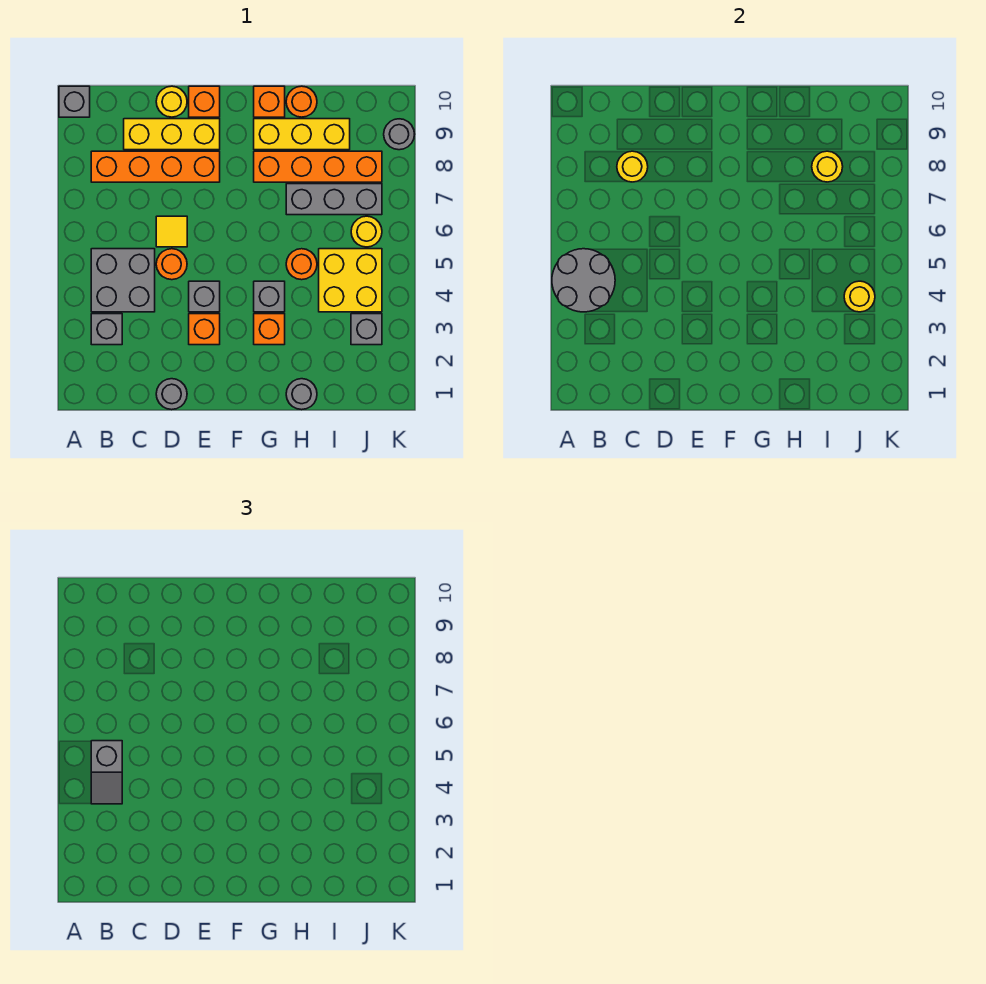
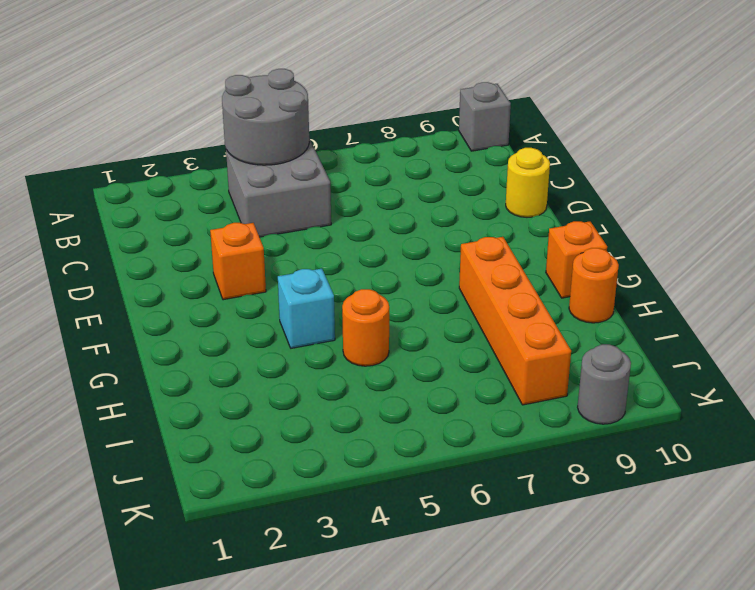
cyan brick G4 level 1 -> grey brick G4 level 1
none -> grey brick B3 level 1
none -> orange brick B8:E8 level 1
none -> yellow brick C9:E9 level 1
none -> grey round brick D1 level 1

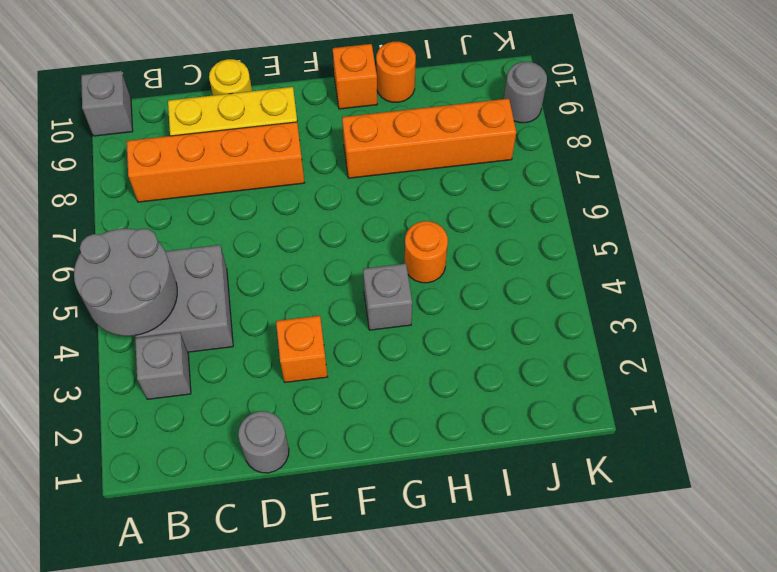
none -> orange round brick D5 level 1
none -> yellow tile D6 level 1
none -> grey brick E4 level 1
none -> orange brick E10 level 1

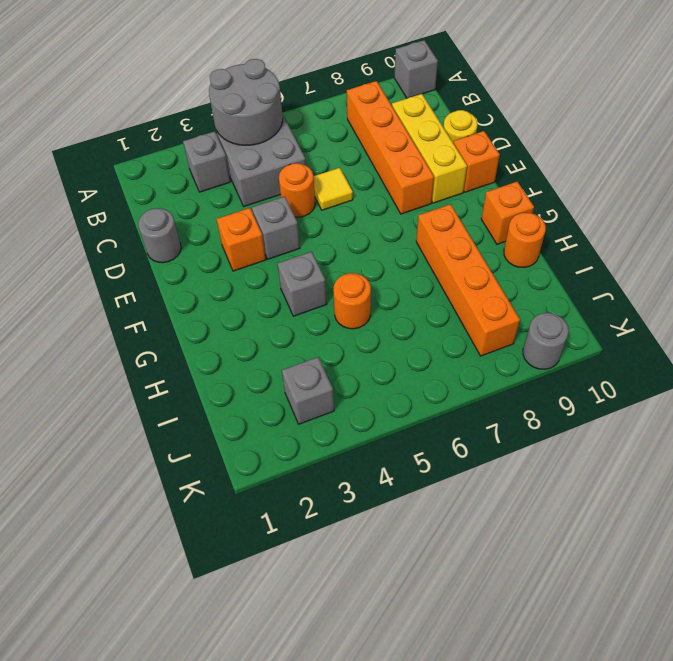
none -> orange brick G3 level 1
none -> yellow brick G9:I9 level 1
none -> grey round brick H1 level 1
none -> grey brick H7:J7 level 1

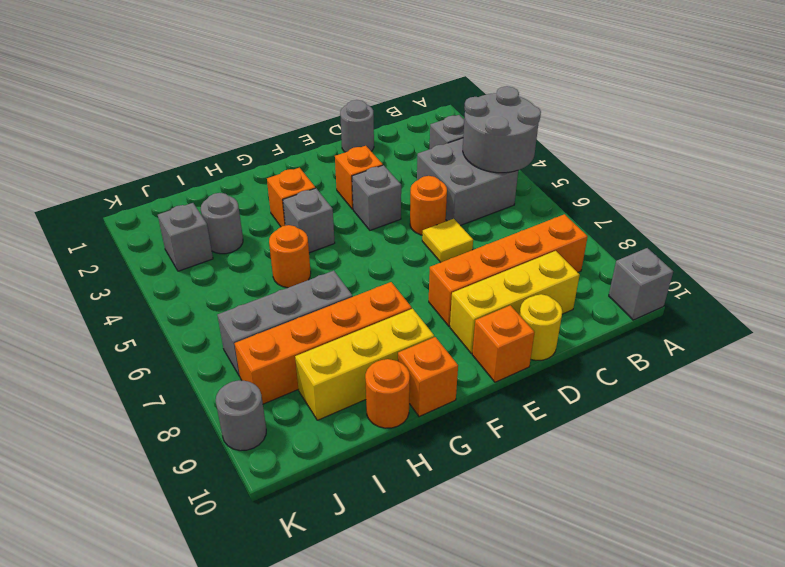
grey round brick I3 level 1 -> grey round brick H1 level 1
none -> yellow brick I4:J5 level 1
none -> yellow round brick J6 level 1
none -> yellow round brick C8 level 2
none -> yellow round brick I8 level 2

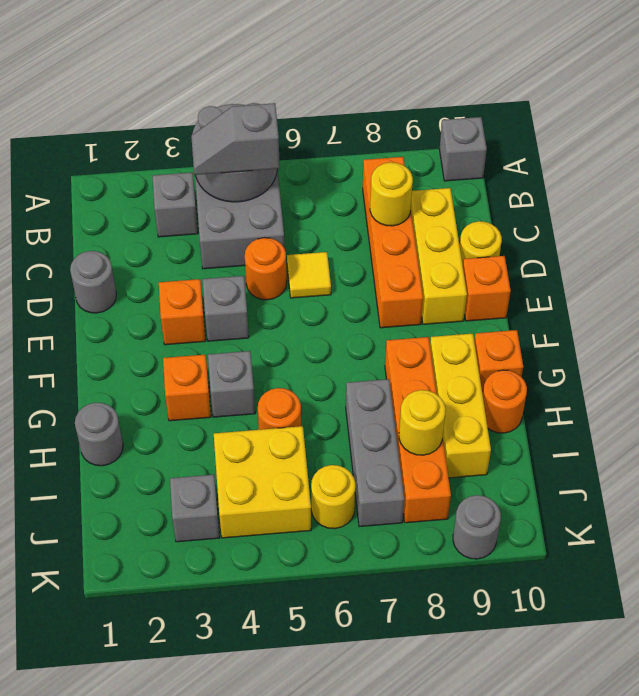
none -> yellow round brick J4 level 2

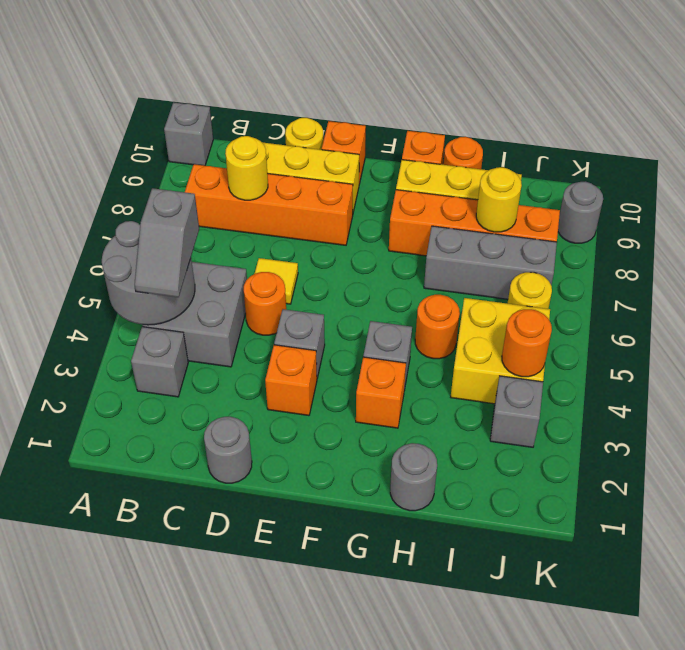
orange round brick J4 level 2 -> yellow round brick J4 level 2

